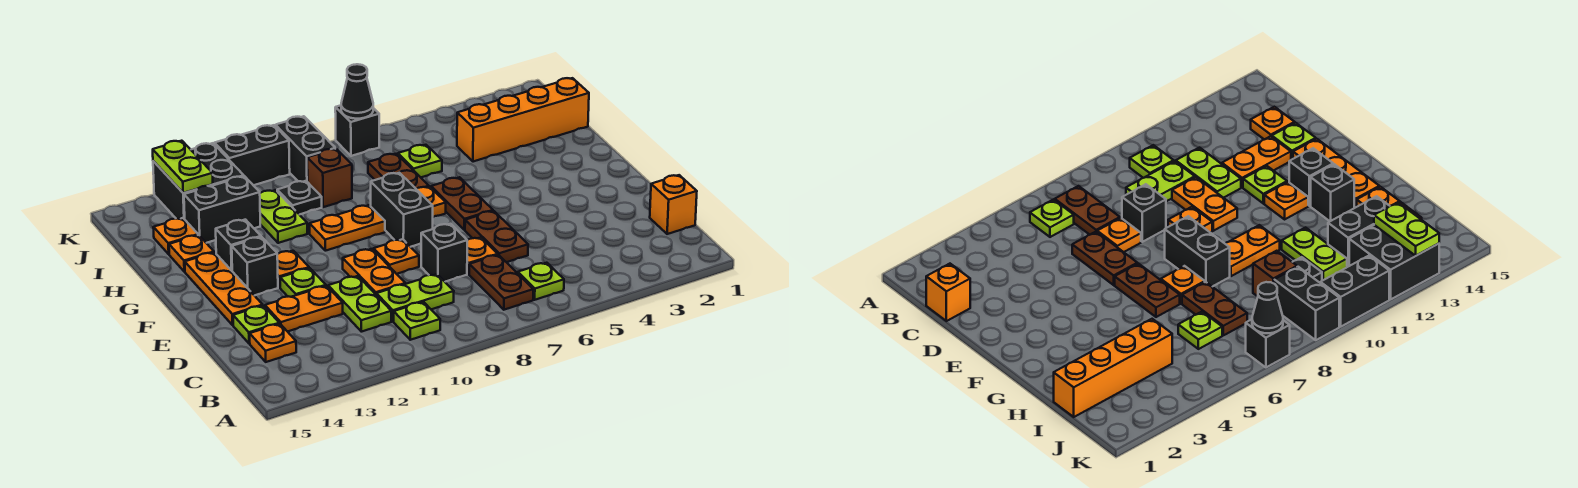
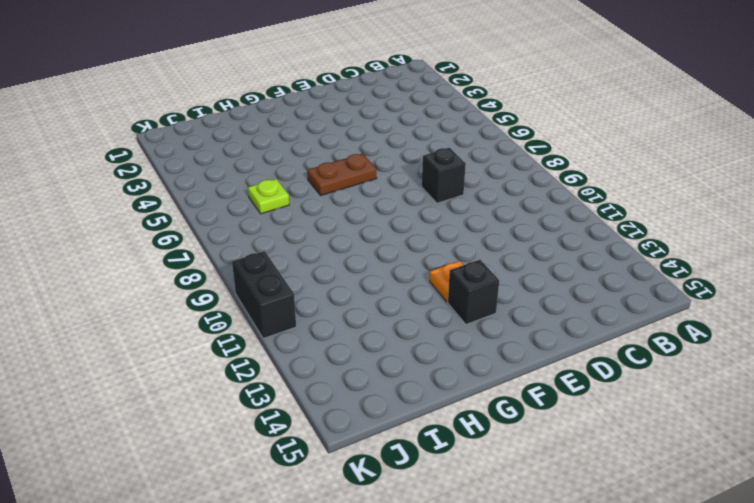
none -> lime plate B6 level 1
none -> brown plate B7:C7 level 1
none -> lime plate B10 level 1
none -> orange brick C1 level 1

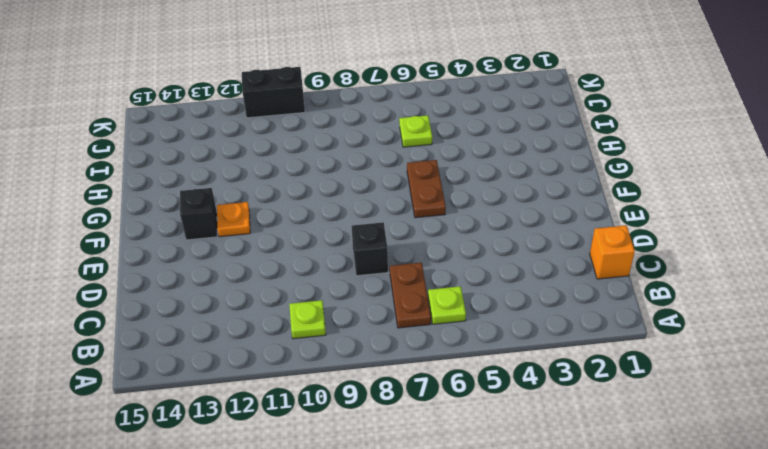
none -> lime plate C9:C10 level 1
none -> lime plate C11:D11 level 1
none -> orange plate C14 level 1
none -> brown plate D6:E6 level 1

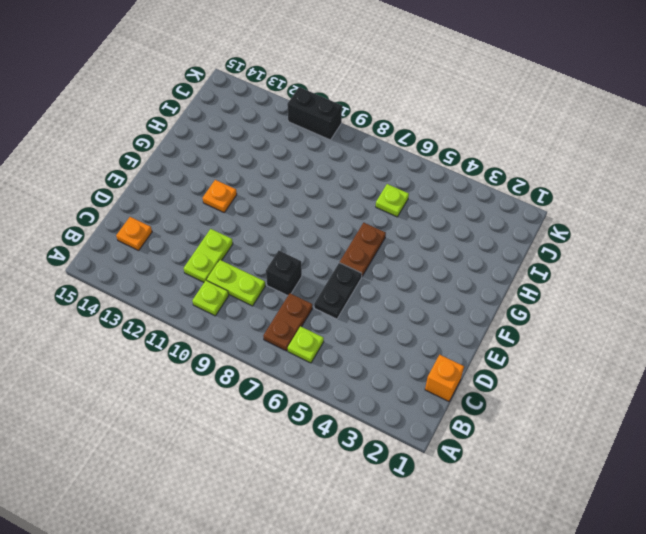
black plate D6:E6 level 1 -> brown plate D6:E6 level 1
none -> orange plate D7 level 1
none -> orange plate D10:E10 level 1
none -> orange plate D12:D13 level 1
none -> lime plate D14 level 1

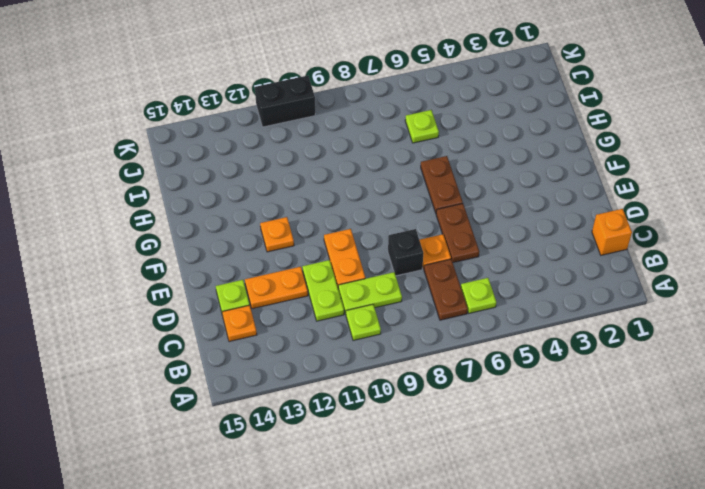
none -> orange plate E9 level 1
none -> lime plate E12 level 1
none -> orange plate E14:G14 level 1
none -> black brick F8:G8 level 1

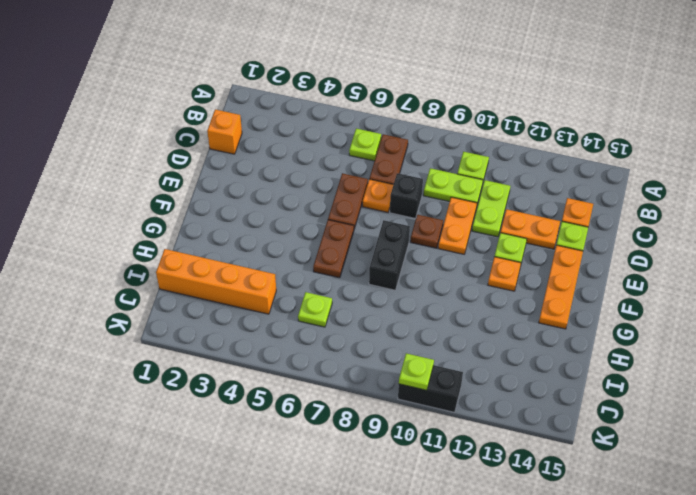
brown plate E9 level 1 -> orange plate E9 level 1
lime plate K10 level 2 -> none
none -> black brick F13 level 1
none -> orange plate G7 level 1
none -> orange plate G9:G10 level 1
none -> black brick G13 level 1

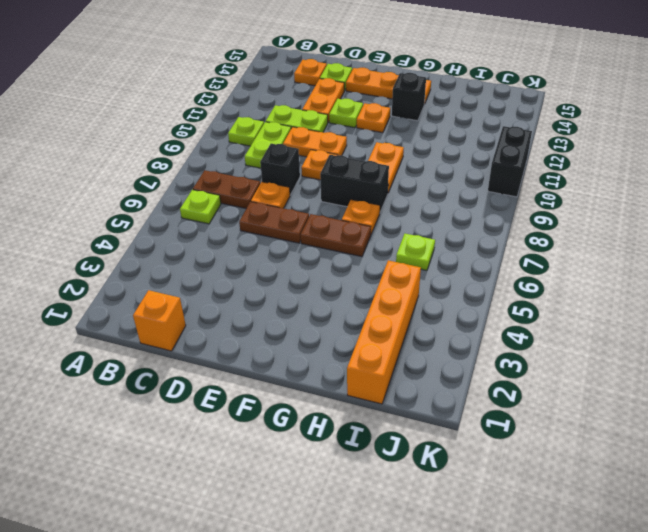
none -> black brick F13 level 1
none -> brown plate H7:I7 level 1
none -> lime plate H11:I11 level 1
none -> orange plate H14 level 1

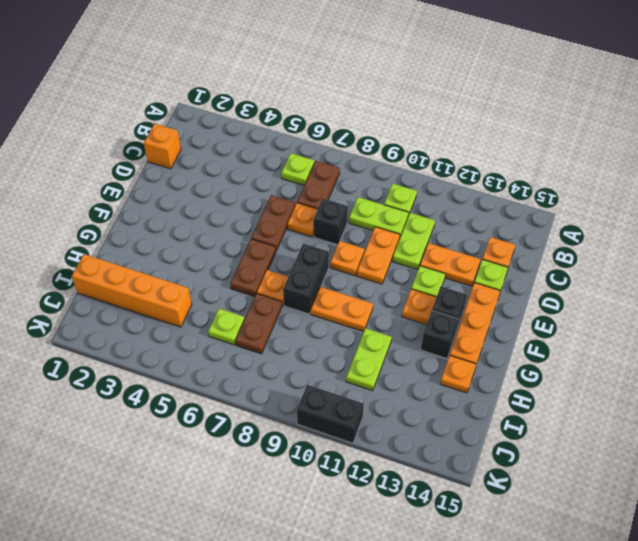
none -> brown brick I9 level 1
none -> black plate I10 level 1
none -> black brick I12:I13 level 1
none -> orange plate I14 level 1

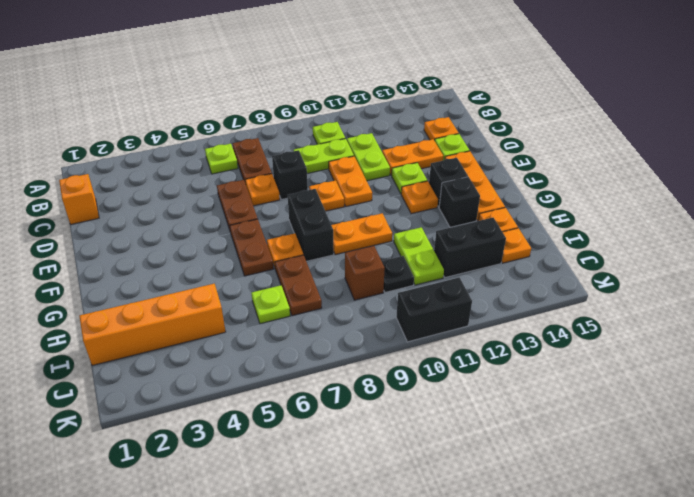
none -> black brick J9:K9 level 1
none -> black brick J12:K13 level 1
none -> black brick K7 level 1
none -> lime plate J13:K13 level 2

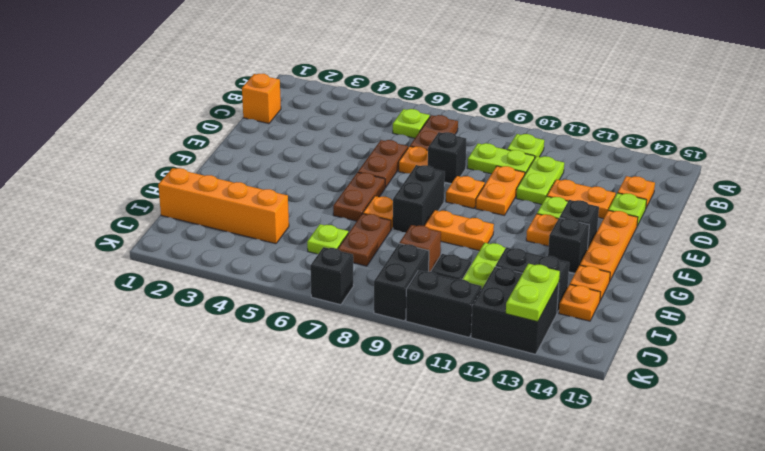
none -> black cone K7 level 2

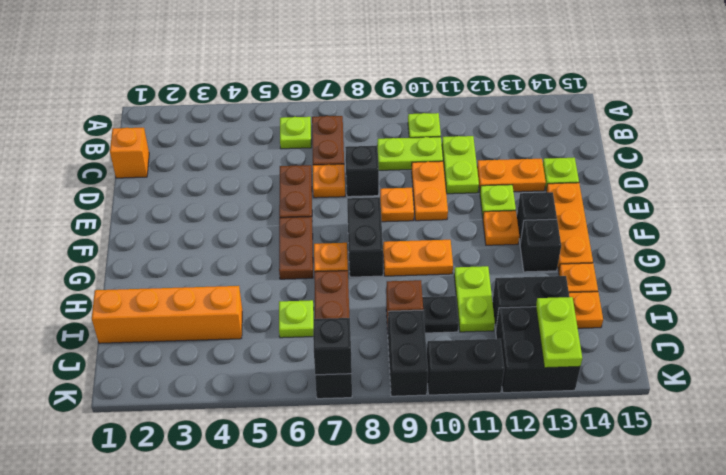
black brick K7 level 2 -> black cone K7 level 2
none -> orange plate C14 level 1

